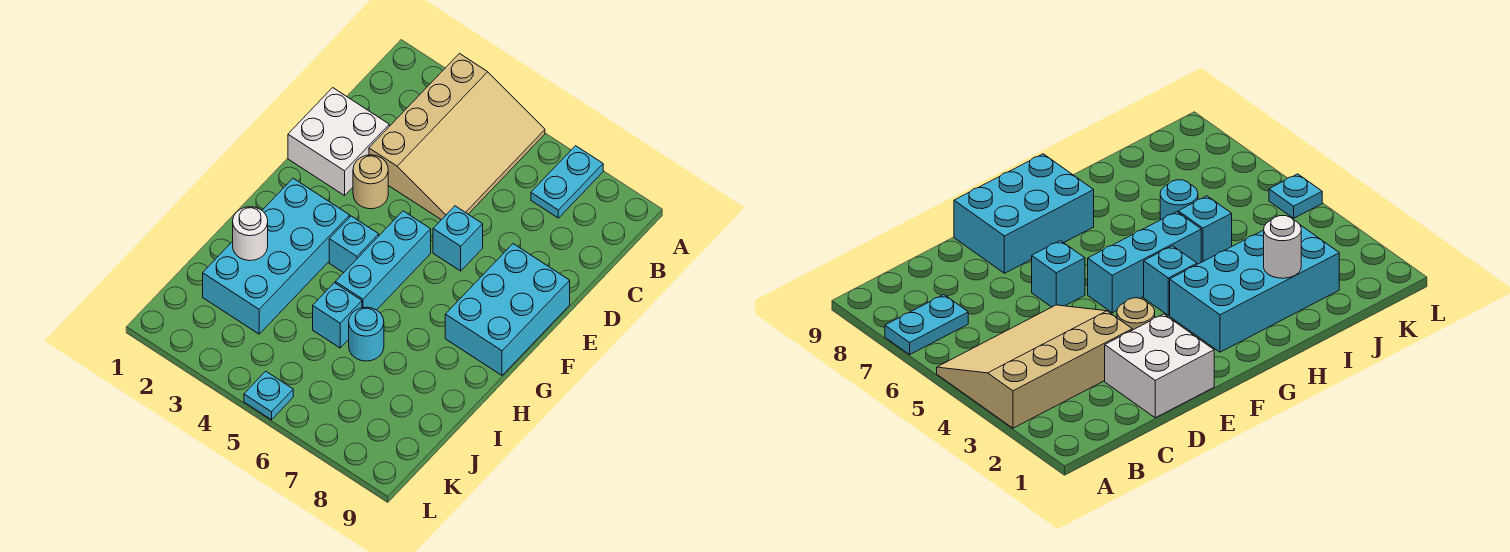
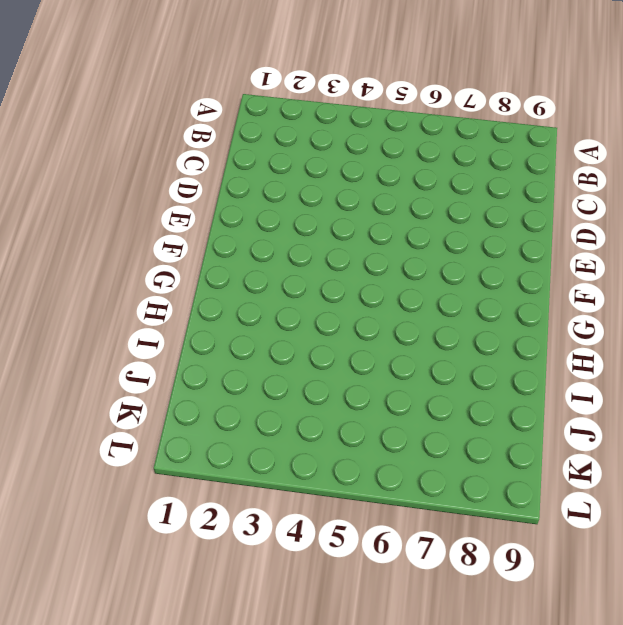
none -> tan slope A3:D5 level 1 top 3
none -> cyan plate A7:B7 level 1
none -> white brick D1:E2 level 1

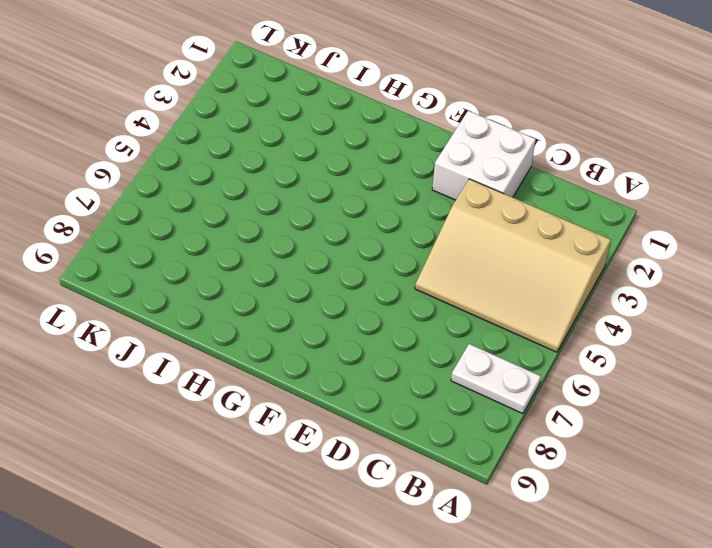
white plate A7:B7 level 1 -> cyan plate A7:B7 level 1
none -> tan round brick E3 level 1
none -> cyan brick E6 level 1
none -> cyan brick E8:G9 level 1

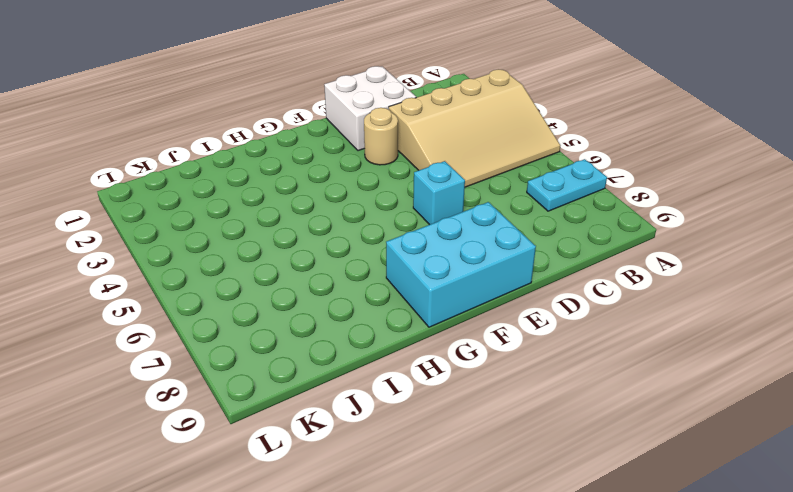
none -> cyan brick F5:H5 level 1
none -> cyan brick G2:J3 level 1
none -> cyan brick G4 level 1

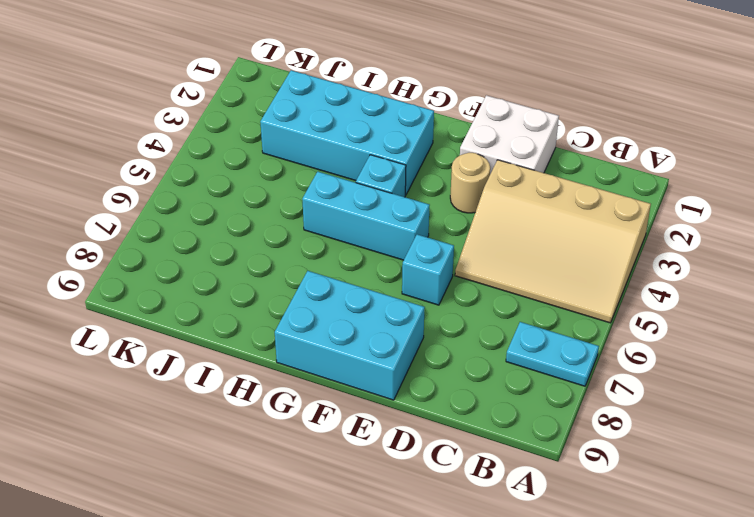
none -> cyan brick I5 level 1
none -> cyan round brick I6 level 1
none -> cyan plate L5 level 1

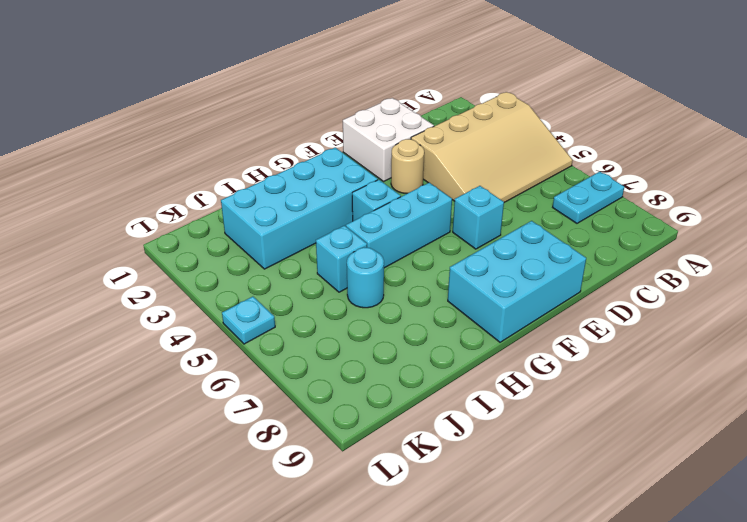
none -> white round brick I2 level 2

